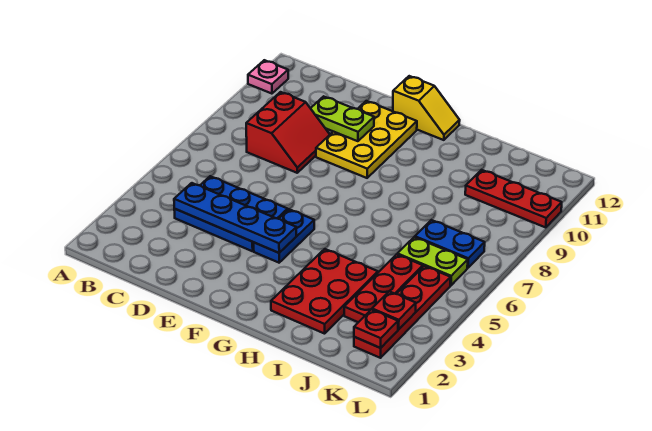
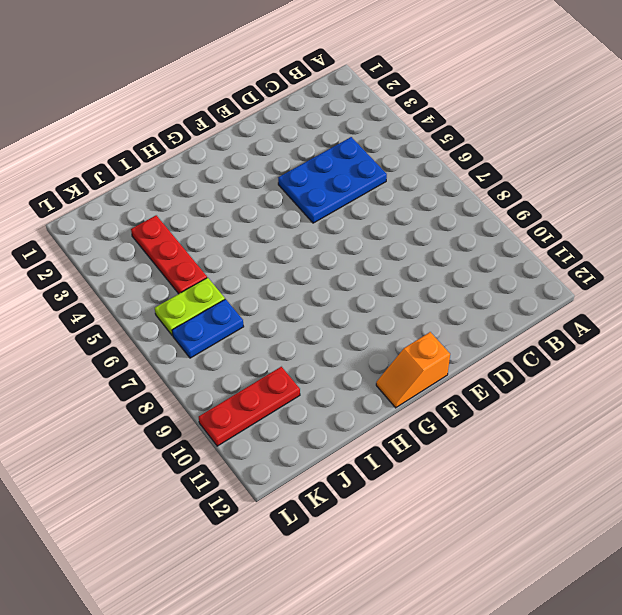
orange slope F12:G12 level 1 top F -> yellow slope F12:G12 level 1 top F
none -> pink plate A11 level 1
none -> red slope C8:D9 level 1 top C
none -> yellow plate E9:F11 level 1

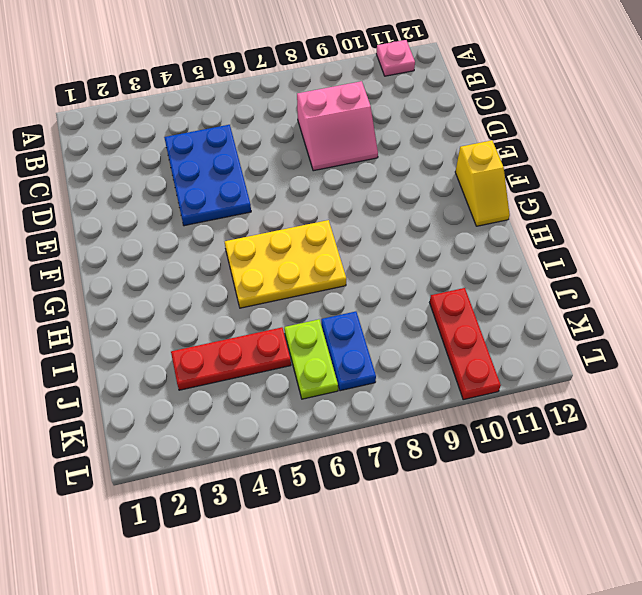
pink slope C8:D9 level 1 top C -> red slope C8:D9 level 1 top C
yellow plate G5:H7 level 1 -> yellow plate E9:F11 level 1
none -> blue plate F4:F5 level 1
none -> red plate H2:I4 level 1
none -> red plate K2:K5 level 1

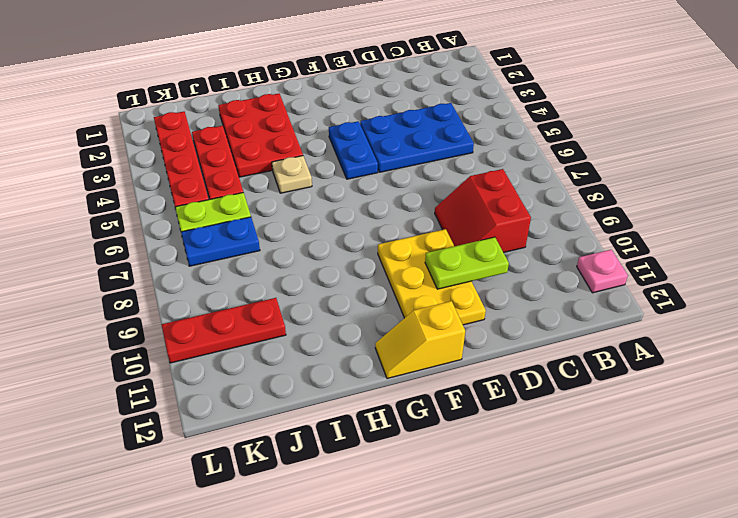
tan plate H5 level 1 -> none
none -> blue plate C4:F4 level 2
none -> red plate K2 level 2
none -> red plate K3 level 2

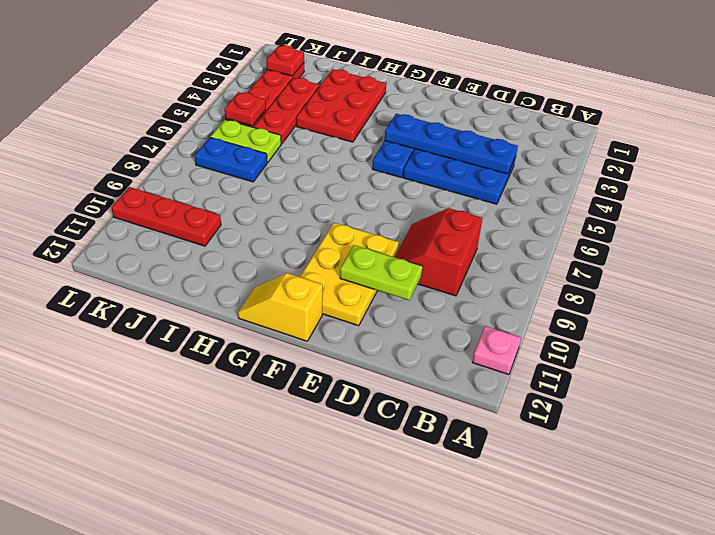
red plate K5 level 2 -> red plate K3 level 2

